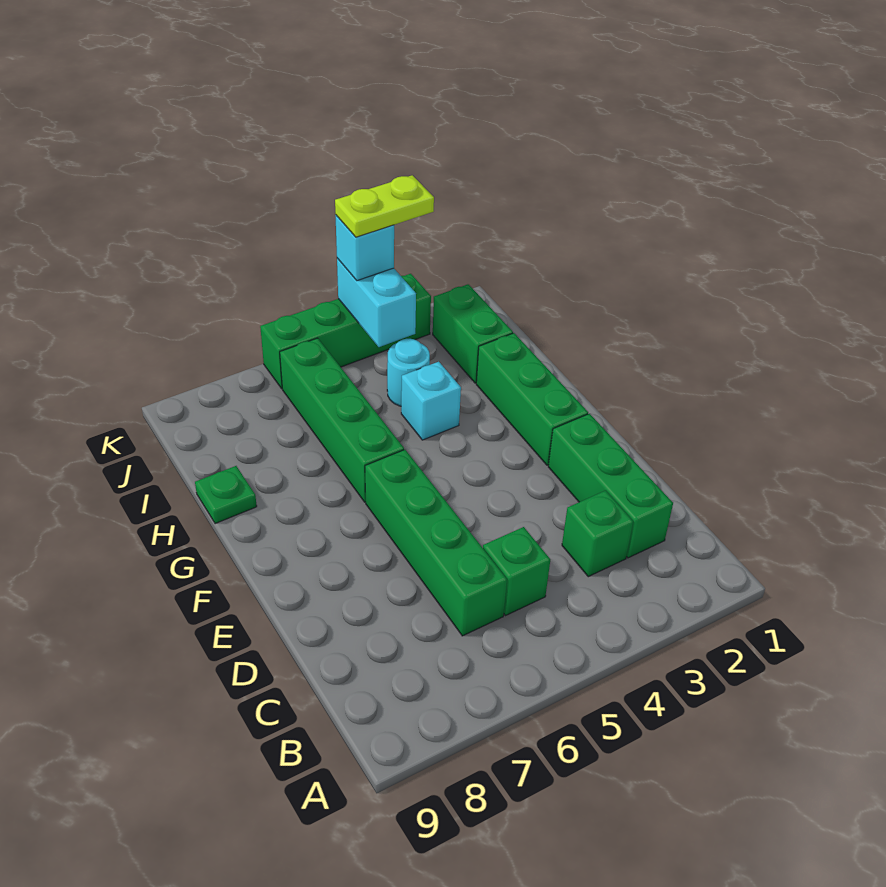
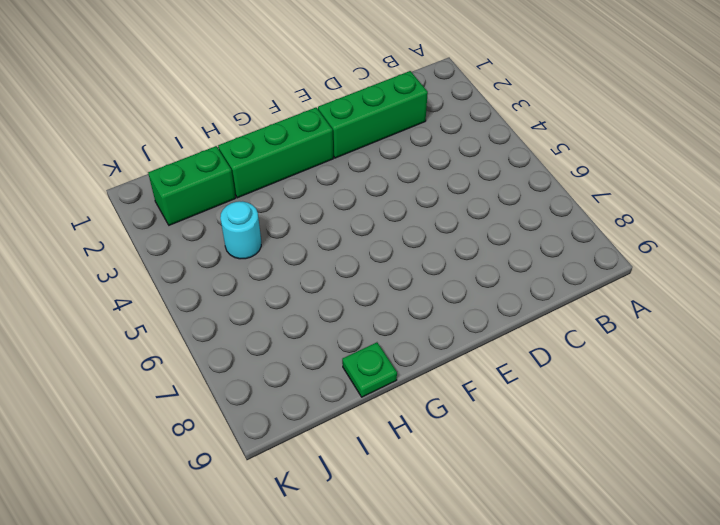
none -> green brick C3 level 1
none -> green brick C5 level 1
none -> green brick C6:F6 level 1

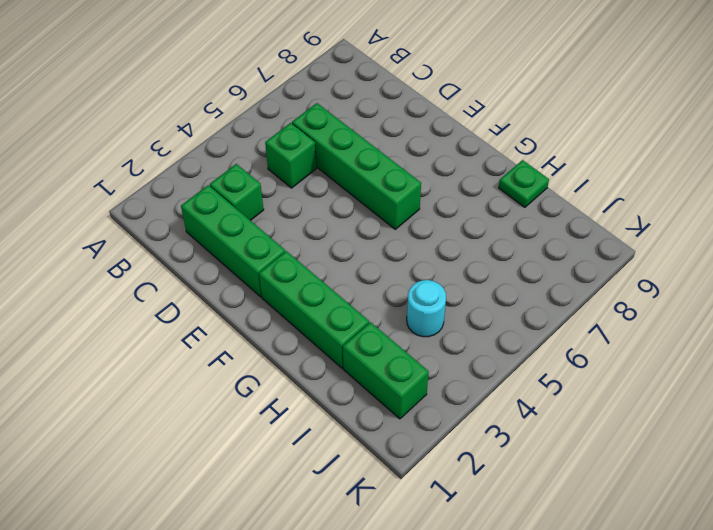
none -> green brick G6:J6 level 1
none -> cyan brick H4 level 1
none -> green brick K3:K6 level 1

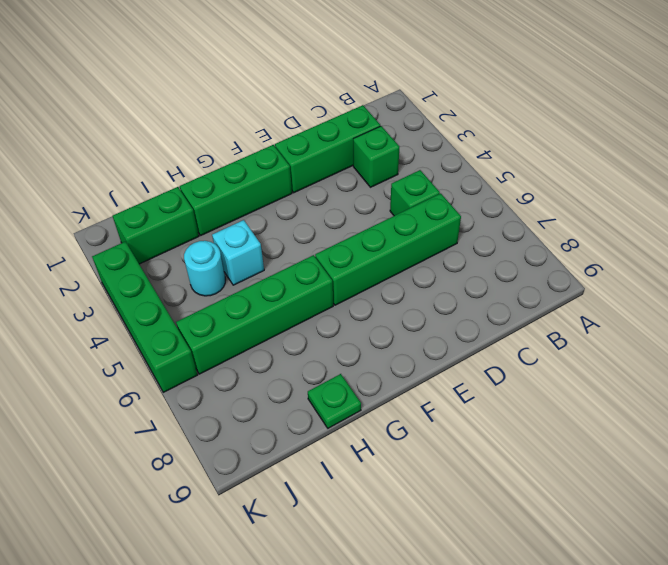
none -> cyan brick J4:K4 level 2
none -> cyan brick K4 level 3
none -> lime plate K3:K4 level 4

